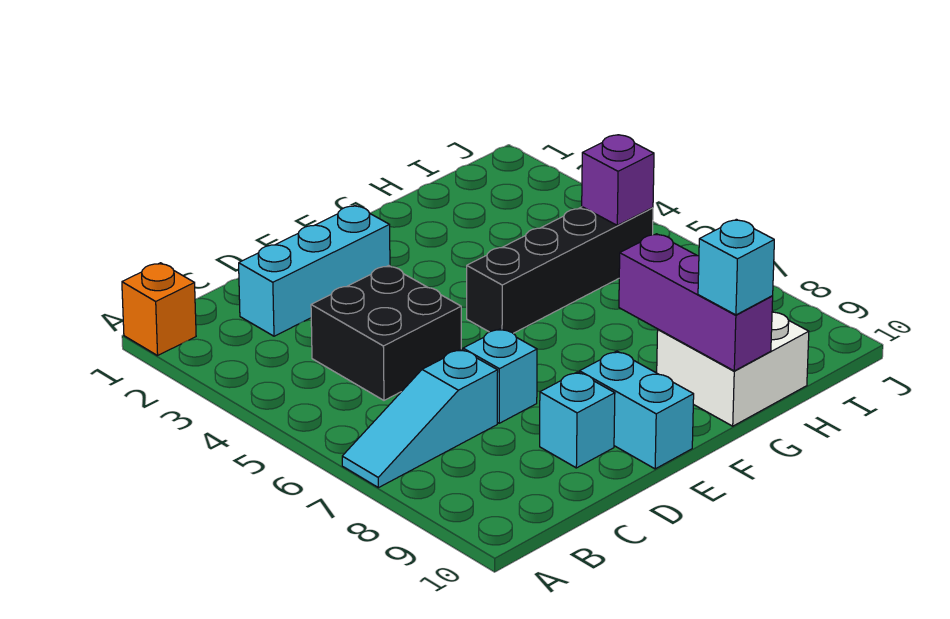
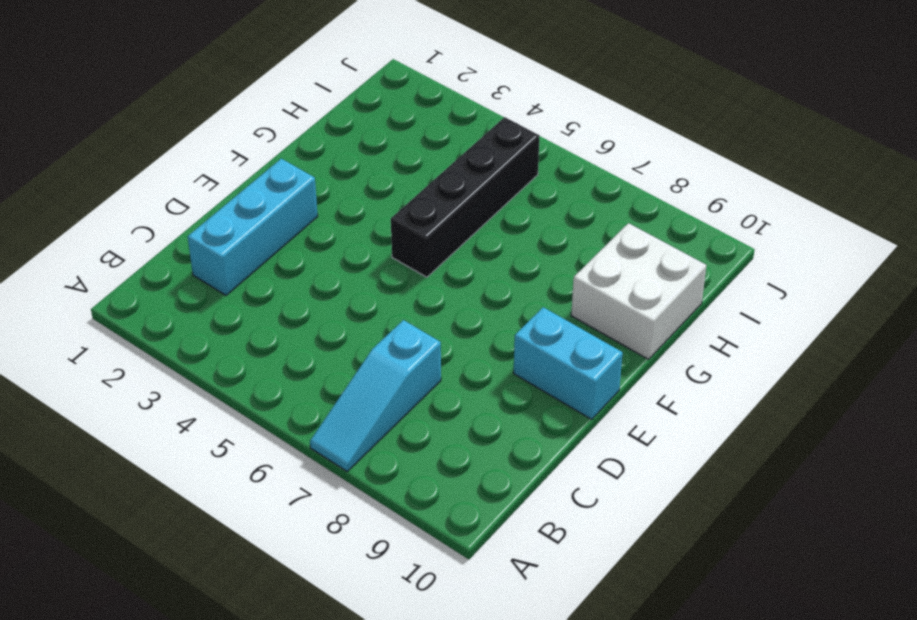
none -> orange brick A1 level 1
none -> black brick C4:D5 level 1
none -> cyan brick D7 level 1

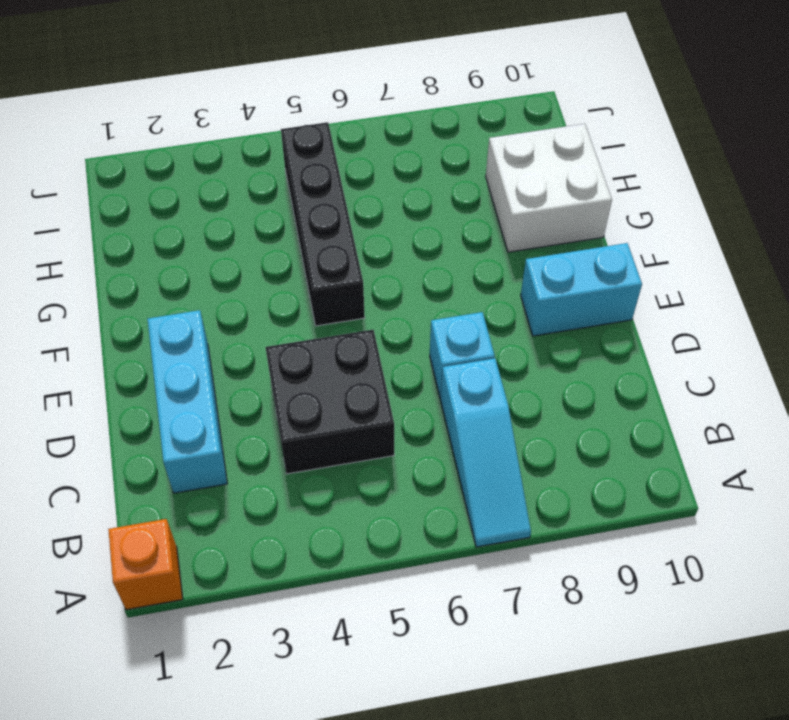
none -> cyan brick D9 level 1
none -> purple brick G8:G10 level 2
none -> purple brick I5 level 2

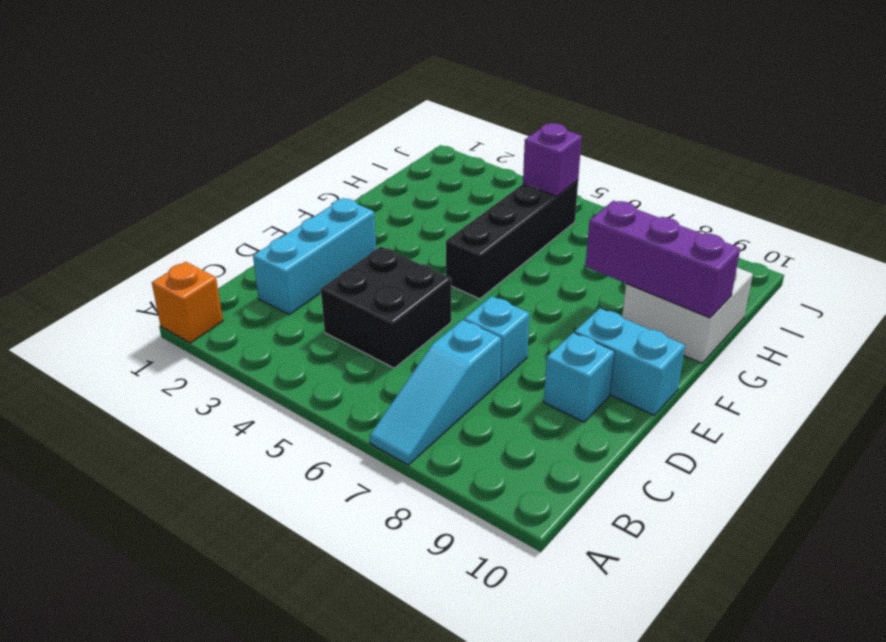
none -> cyan brick G10 level 3

